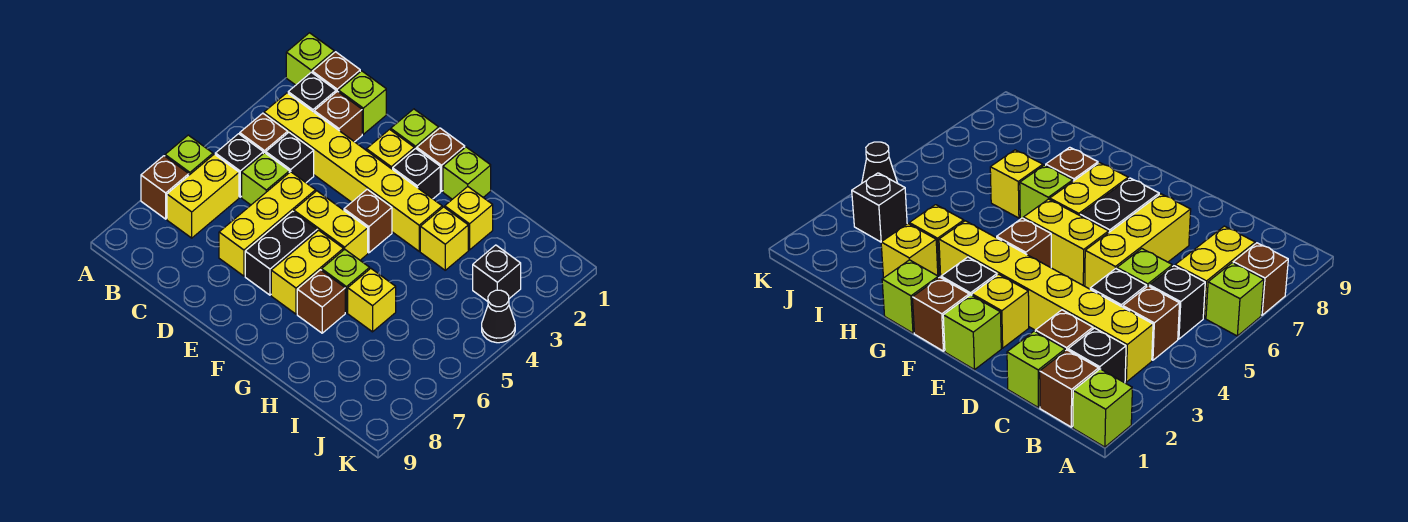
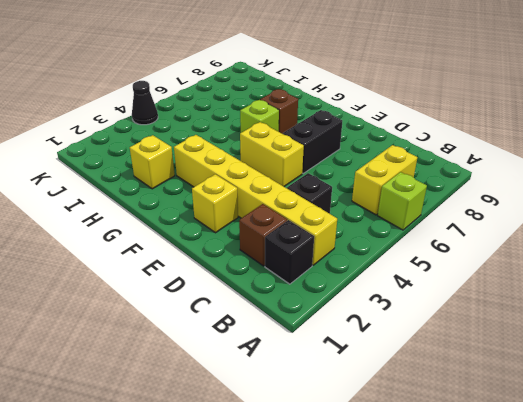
none -> lime brick A1 level 1
none -> brown brick A7 level 1
none -> brown brick B1 level 1
none -> brown brick B4 level 1

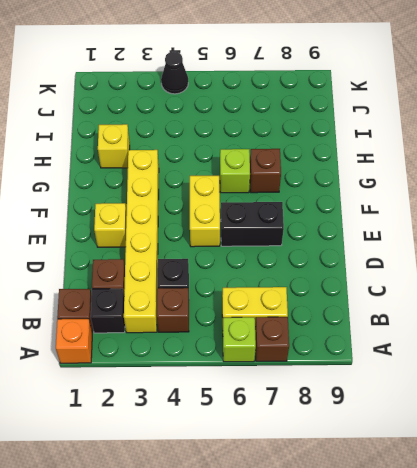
orange brick A1 level 1 -> lime brick A1 level 1
none -> black brick B5 level 1
none -> lime brick C1 level 1
none -> lime brick C5 level 1
none -> yellow brick D5:D7 level 1

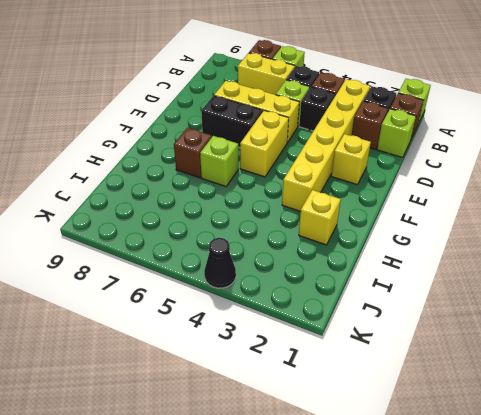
none -> lime brick E1 level 1
none -> brown brick F1 level 1
none -> black brick F2 level 1
none -> brown brick F4 level 1

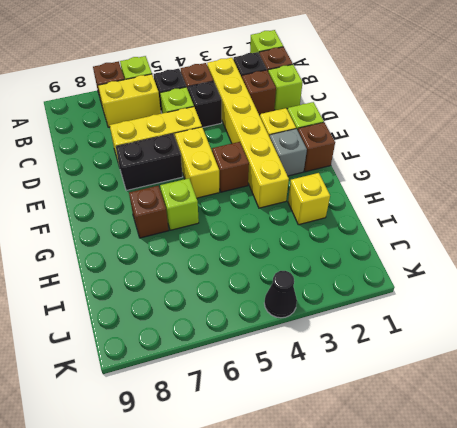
grey brick F2 level 1 -> black brick F2 level 1
none -> yellow brick F6:F7 level 1
none -> lime brick G1 level 1
none -> yellow brick H3 level 1
none -> yellow brick H6 level 1

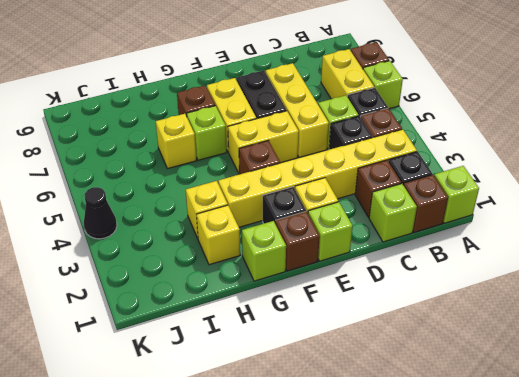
none -> black brick J3 level 1

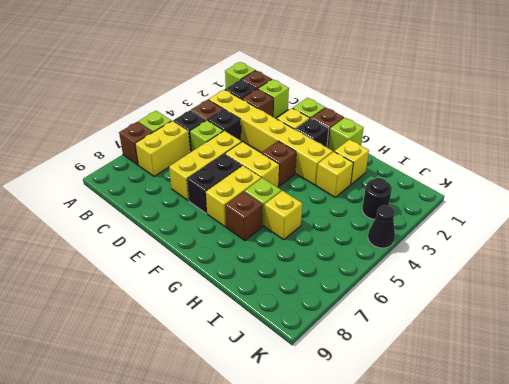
black round brick J3 level 1 -> black brick J3 level 1

